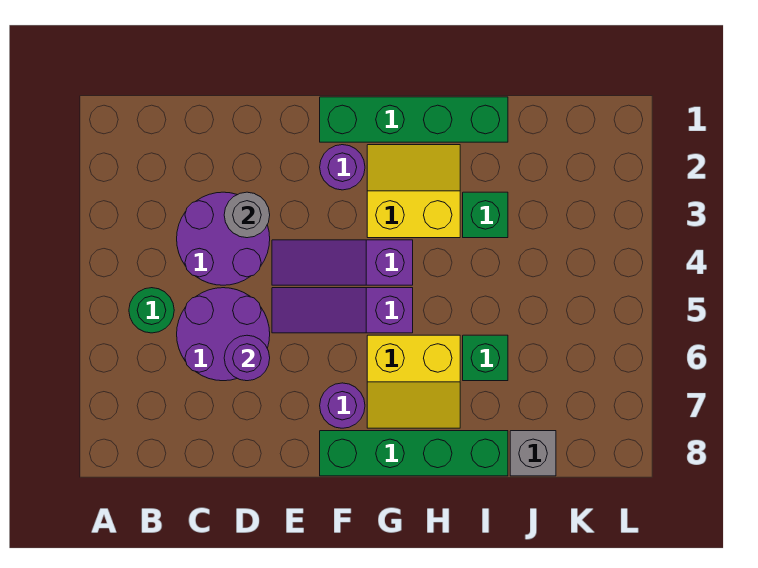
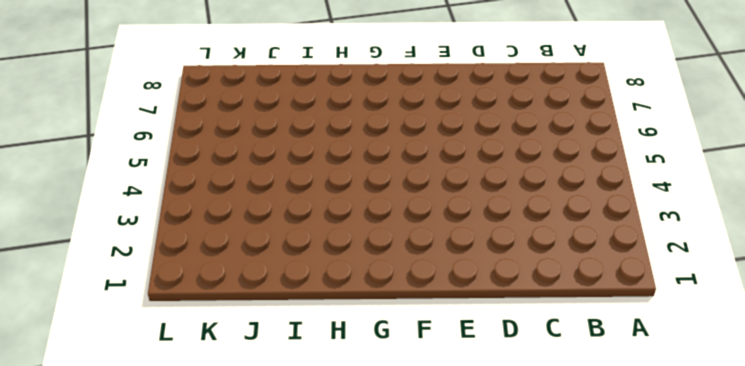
none -> green round brick B5 level 1
none -> purple round brick C3:D4 level 1
none -> purple round brick C5:D6 level 1

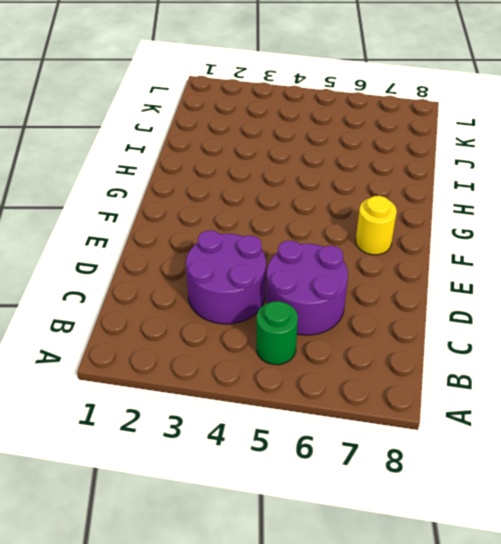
yellow round brick F7 level 1 -> purple round brick F7 level 1
none -> purple slope E4:G4 level 1 top G
none -> purple slope E5:G5 level 1 top G
none -> green brick F1:I1 level 1

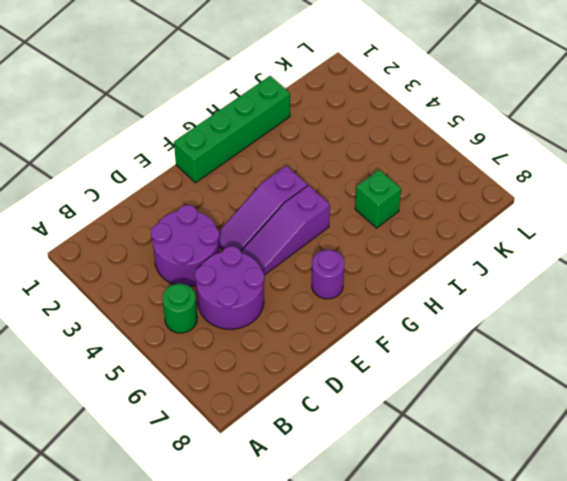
none -> purple round brick F2 level 1
none -> green brick F8:I8 level 1
none -> yellow slope G2:H3 level 1 top 3

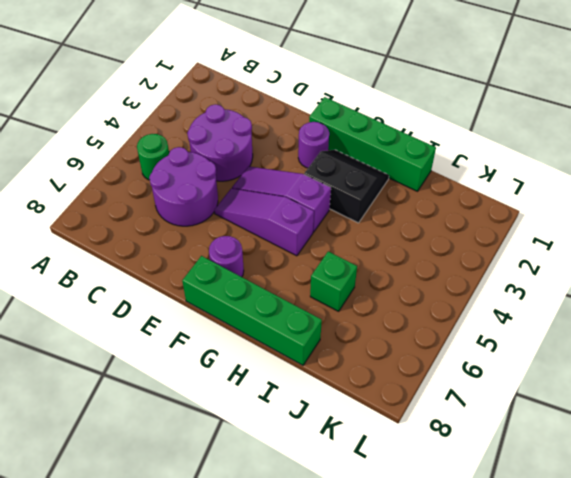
black slope G2:H3 level 1 top 3 -> yellow slope G2:H3 level 1 top 3
none -> yellow slope G6:H7 level 1 top 6
none -> green brick I3 level 1
none -> grey brick J8 level 1

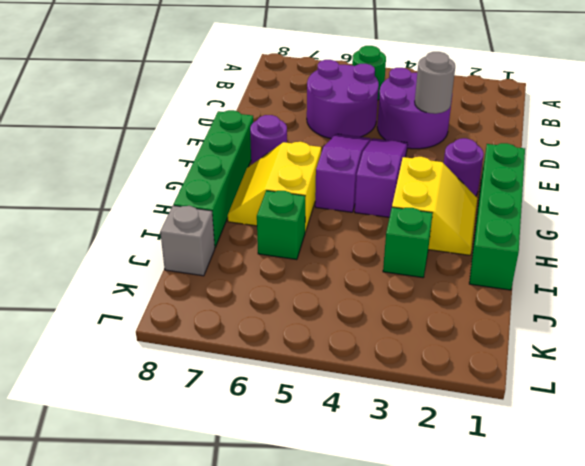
none -> purple round brick D6 level 2

